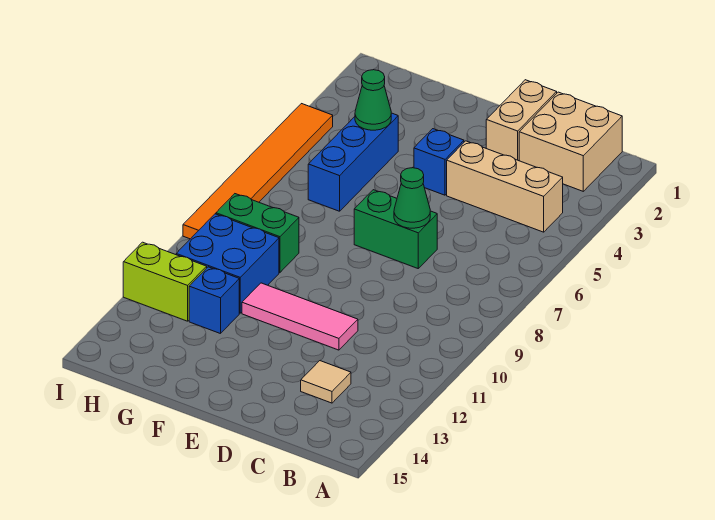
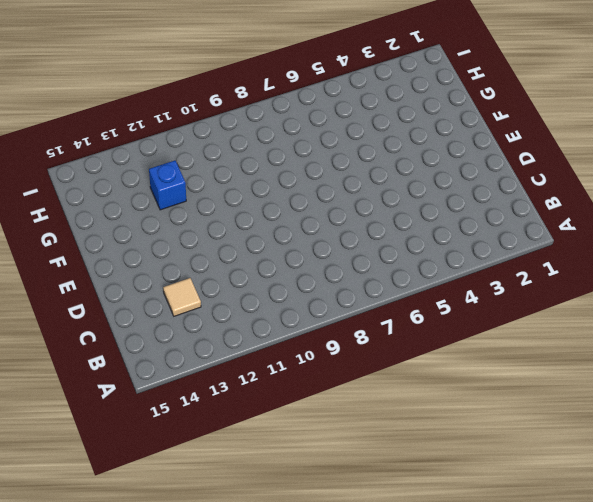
none -> tan brick B1:C2 level 1
none -> tan brick B4:D4 level 1
none -> tan brick D1:D2 level 1

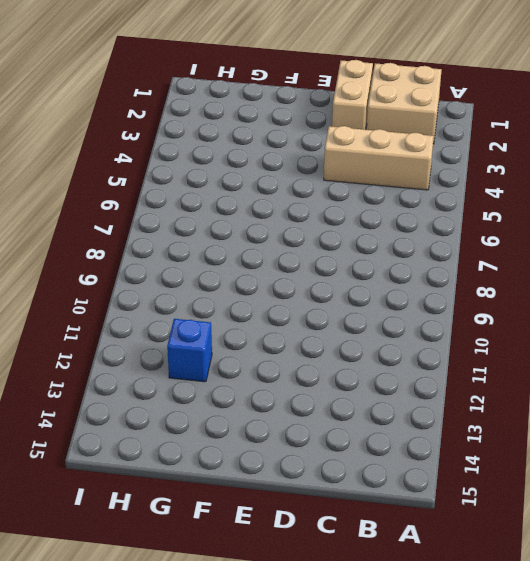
none -> tan tile C13 level 1
none -> green brick D7:E7 level 1
none -> pink tile D11:F11 level 1

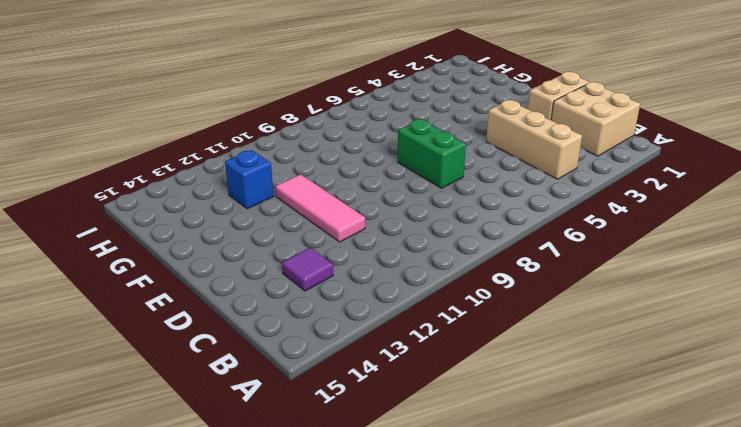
purple tile C13 level 1 -> tan tile C13 level 1
none -> blue brick E4 level 1
none -> blue brick G4:G6 level 1
none -> green brick G9:H9 level 1

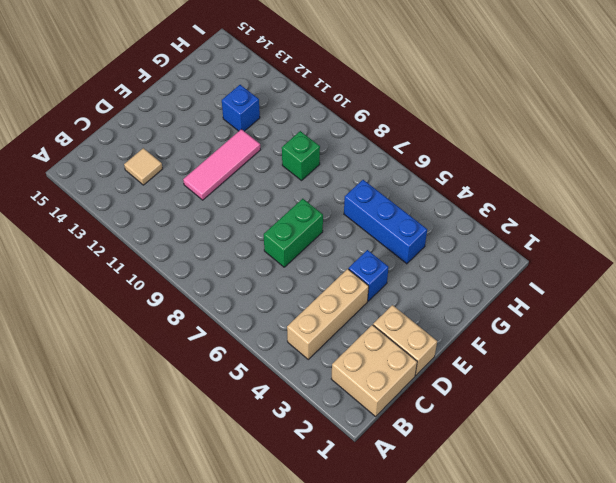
green brick G9 level 1 -> green brick G9:H9 level 1
none -> blue brick G10:H11 level 1
none -> lime brick H12:I12 level 1
none -> orange tile I4:I9 level 1

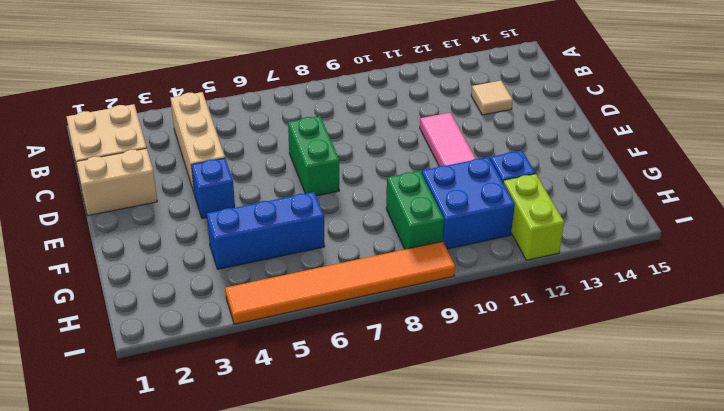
none -> green cone D7 level 2
none -> green cone G4 level 2

